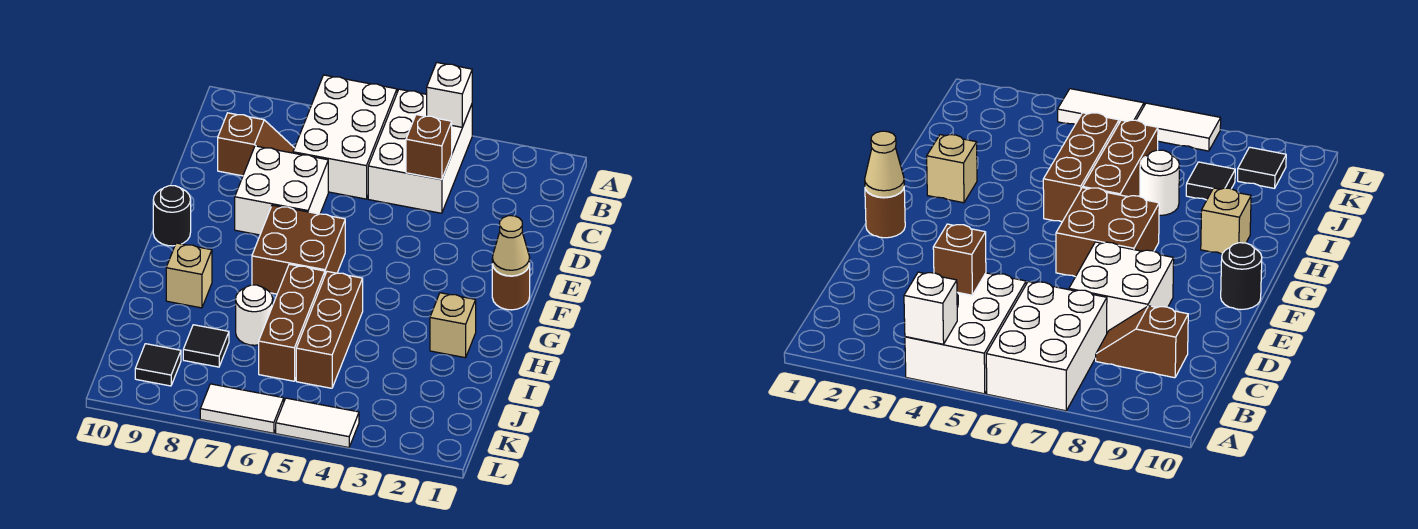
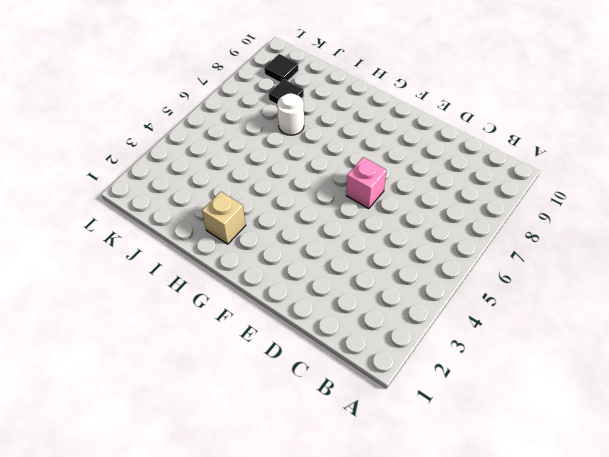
pink brick E6 level 1 -> none
none -> white brick A4:C5 level 1
none -> white brick A6:C7 level 1
none -> brown slope C8:C9 level 1 top 9

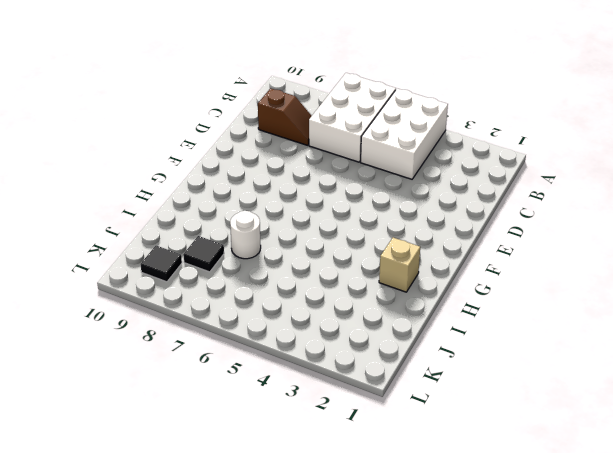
none -> white brick D7:E8 level 1
none -> brown round brick F1 level 1
none -> brown brick F6:G7 level 1

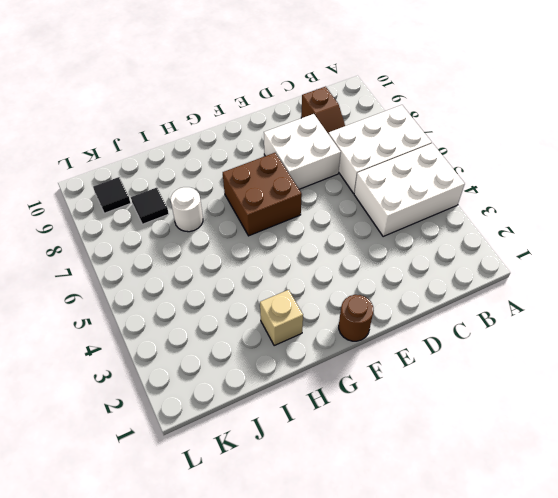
none -> black round brick F10 level 1
none -> brown brick H5:J5 level 1
none -> brown brick H6:J6 level 1

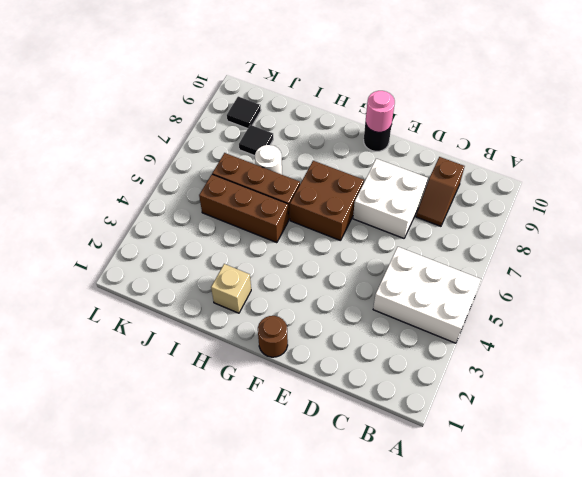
pink round brick F10 level 2 -> none
none -> white brick A6:C7 level 1
none -> tan brick H9 level 1
none -> white tile L4:L5 level 1

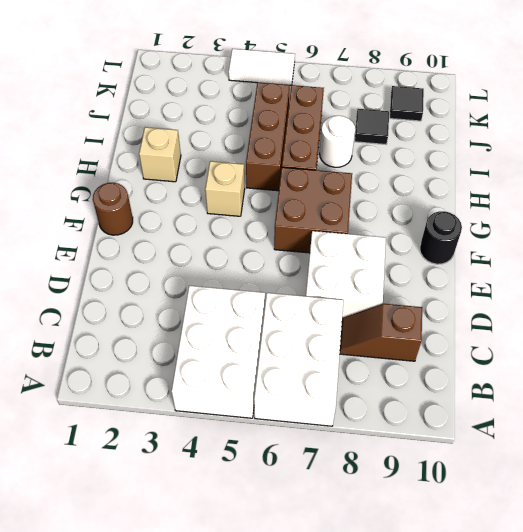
tan brick G4 level 1 -> tan brick H9 level 1
none -> white tile L6:L7 level 1
none -> white brick A4 level 2
none -> brown brick C4 level 2

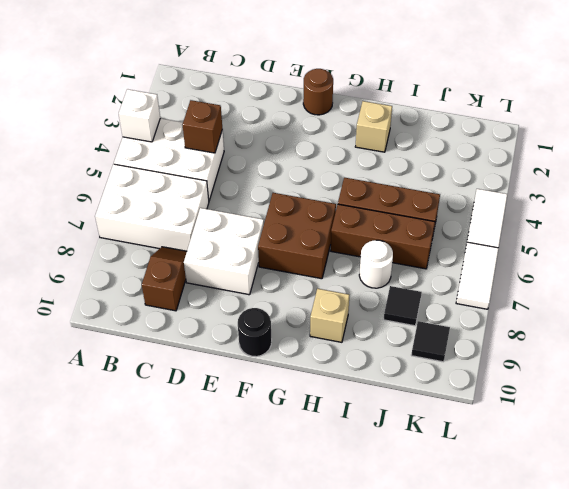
none -> tan cone F1 level 2

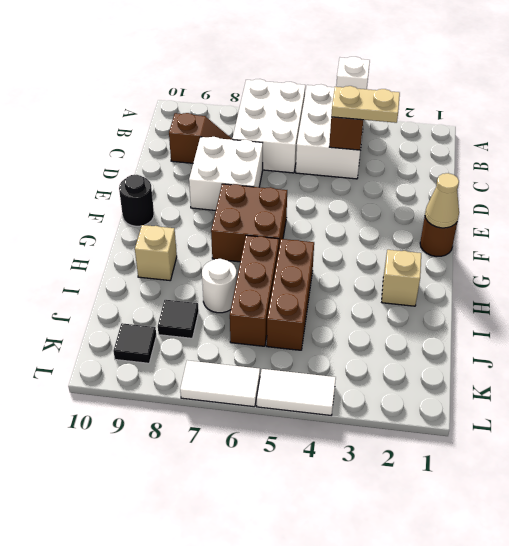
tan plate C3:C4 level 3 -> none

